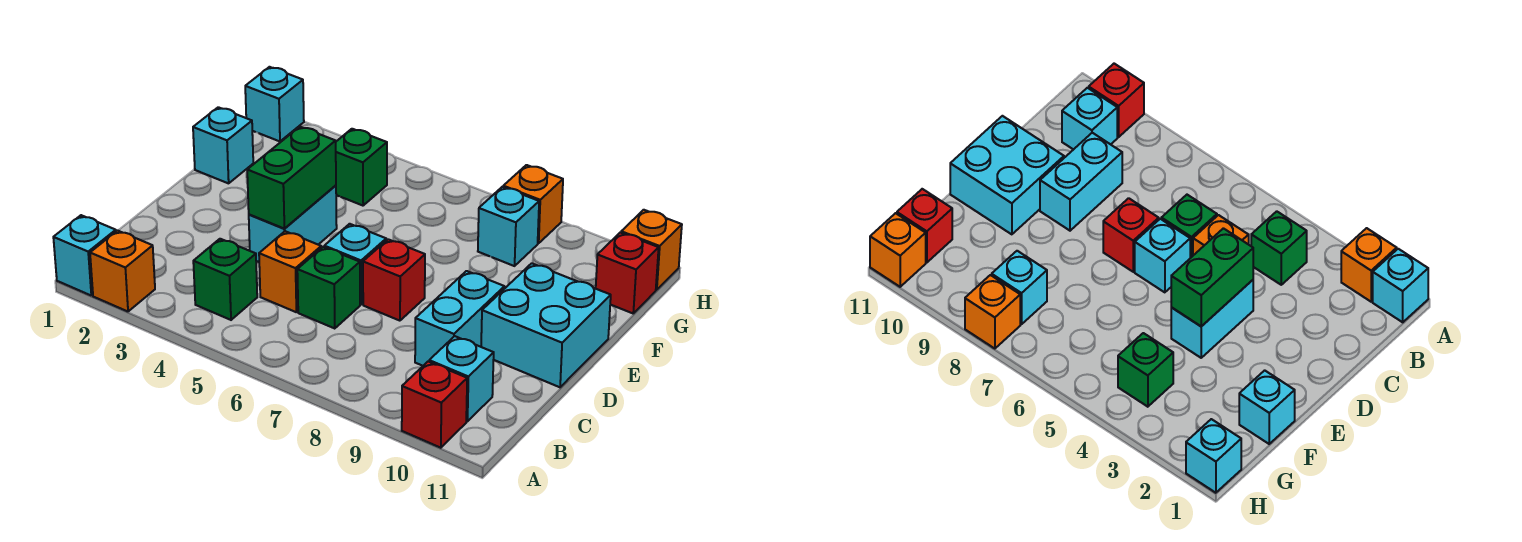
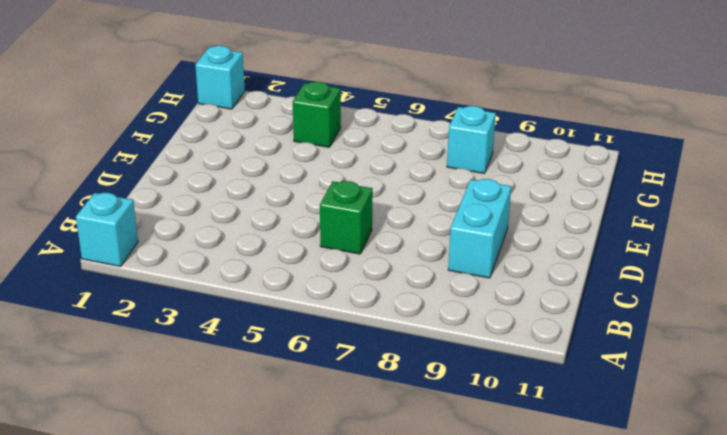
none -> orange brick A2 level 1
none -> red brick A10 level 1
none -> green brick B4 level 1

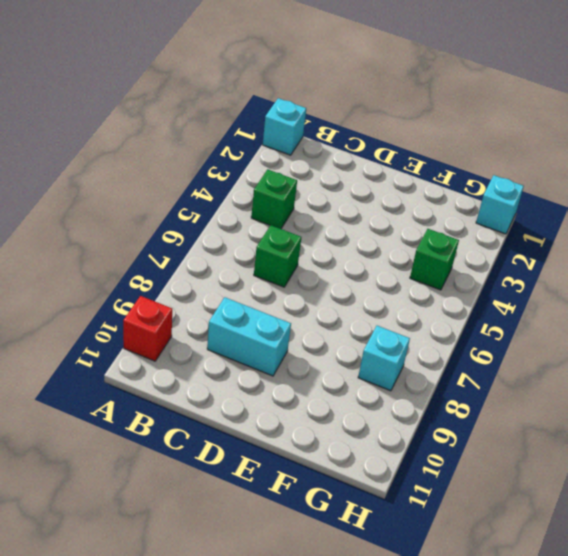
none -> orange brick A2 level 1
none -> cyan brick B10 level 1
none -> orange brick C5 level 1

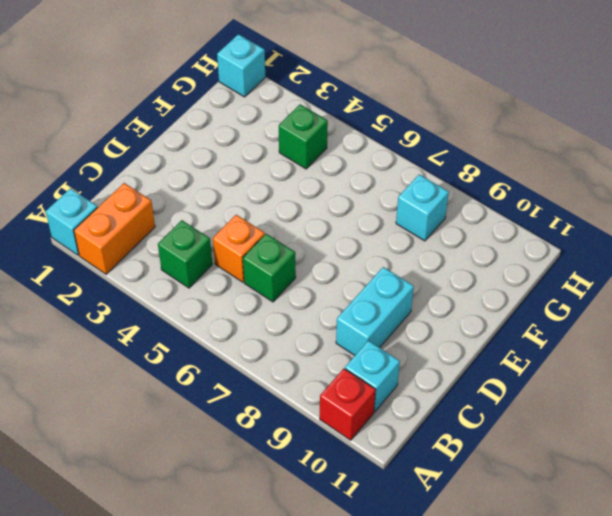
orange brick A2:B2 level 1 -> orange brick A2 level 1
none -> cyan brick D4:E4 level 1
none -> cyan brick D6 level 1
none -> red brick D7 level 1

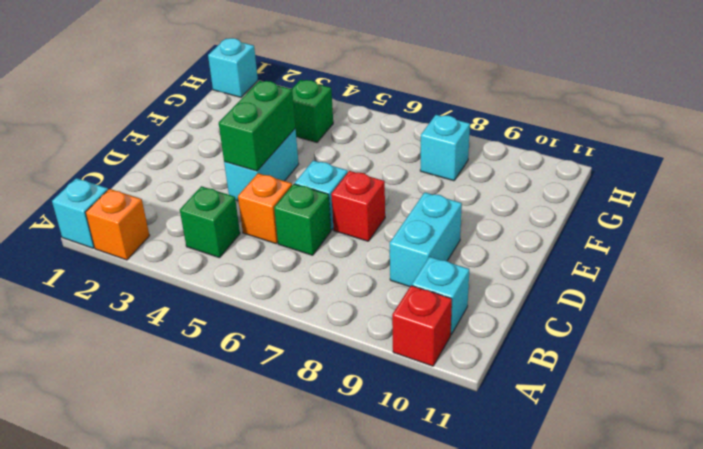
none -> cyan brick D10:E11 level 1
none -> cyan brick F1 level 1
none -> red brick G11 level 1

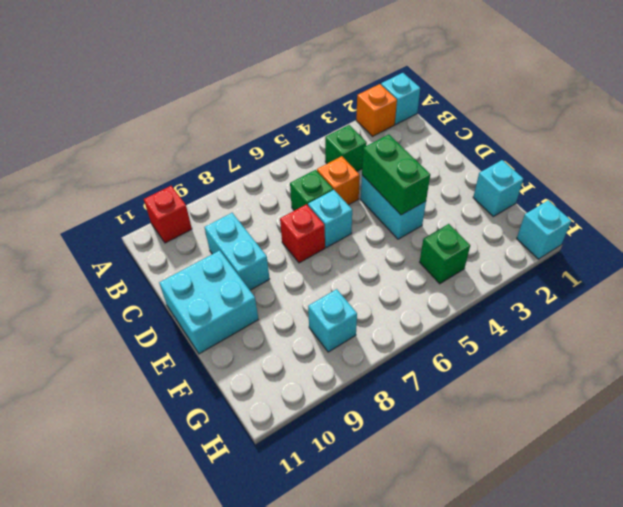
none -> cyan brick B10 level 1
none -> red brick G11 level 1
none -> orange brick H8 level 1

